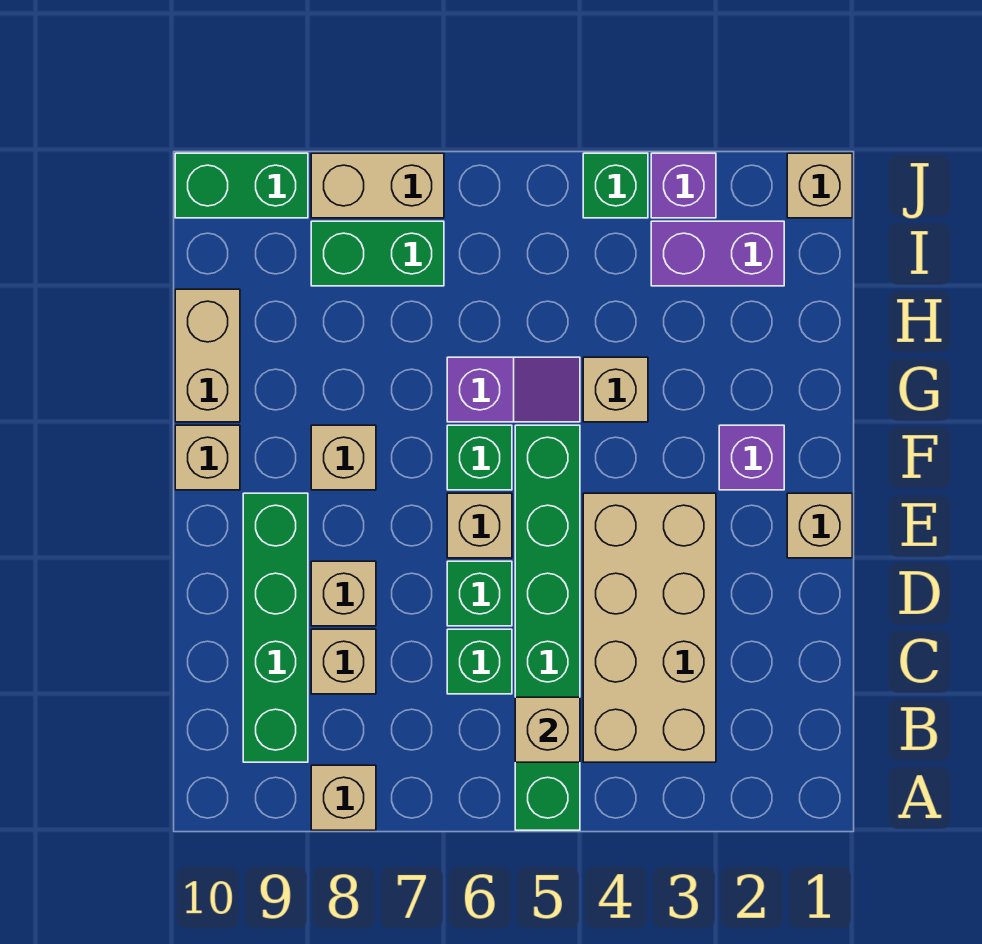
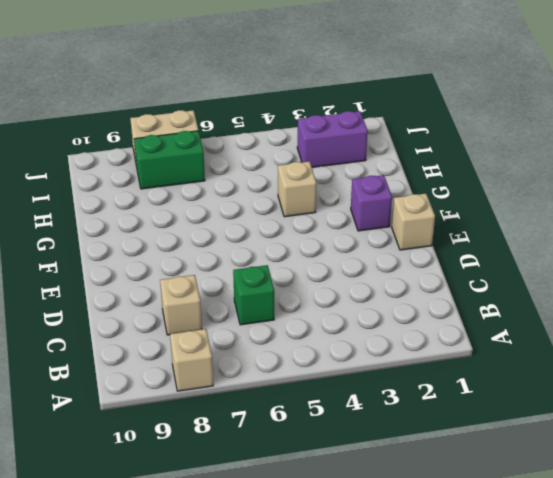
none -> green brick A5:F5 level 1
none -> tan brick B3:E4 level 1
none -> green brick B9:E9 level 1

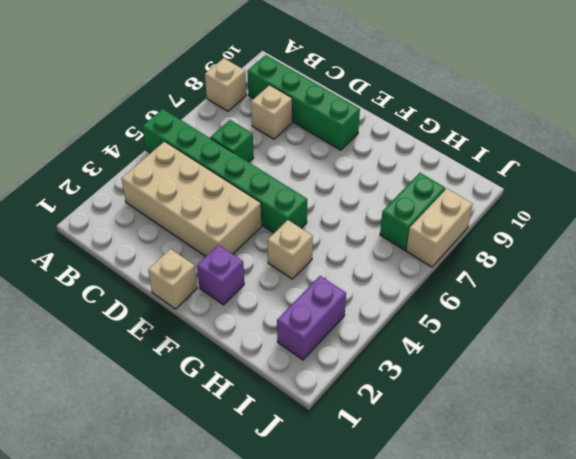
none -> green brick D6 level 1
none -> tan brick D8 level 1
none -> tan brick E6 level 1

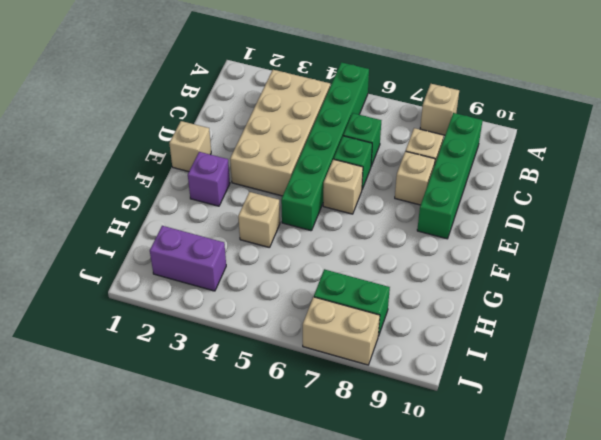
none -> green brick F6 level 1
none -> tan brick F8 level 1
none -> tan brick F10 level 1

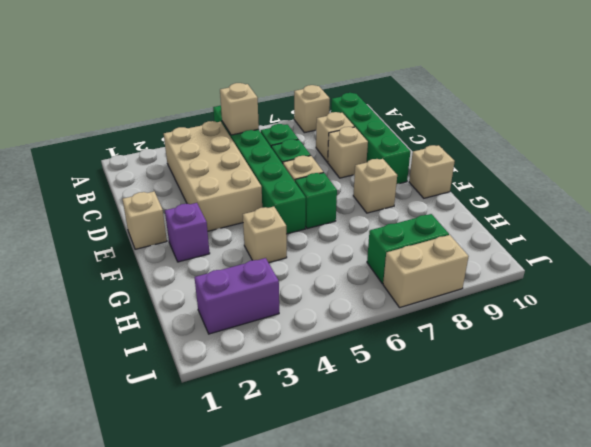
none -> purple slope G5:G6 level 1 top 6
none -> tan brick G10:H10 level 1
none -> tan brick J1 level 1

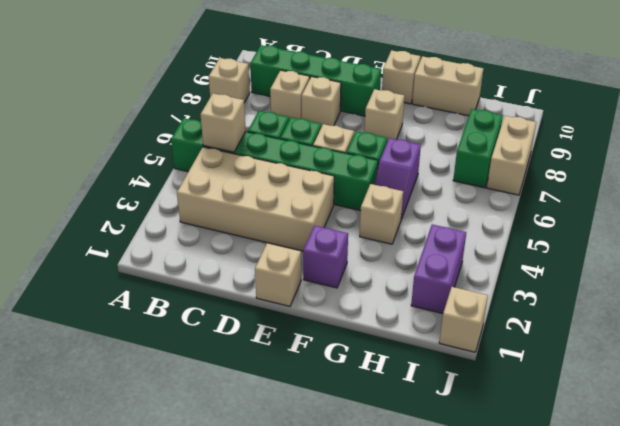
none -> purple brick J3 level 1
none -> green brick J4 level 1
none -> green brick J9:J10 level 1

